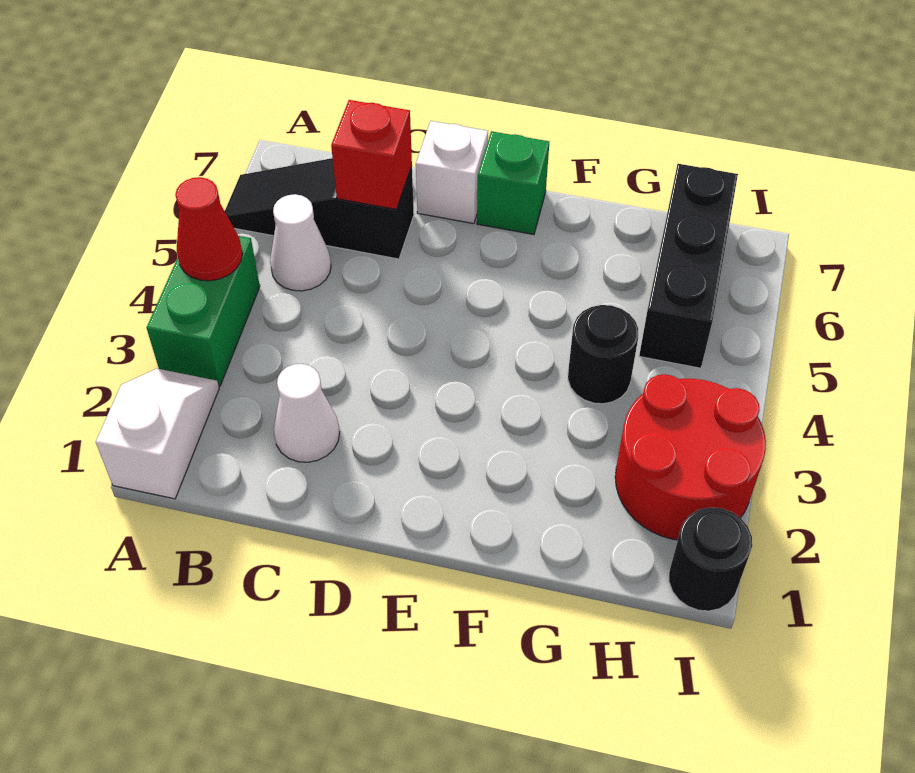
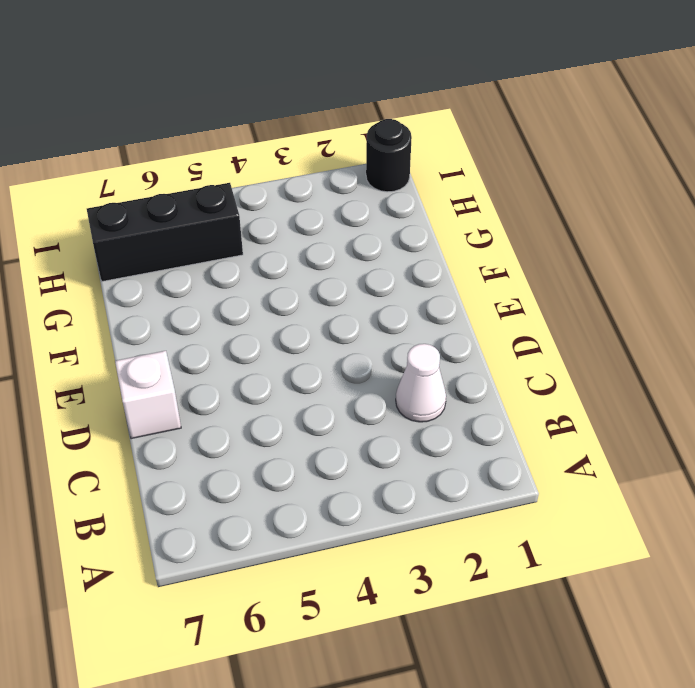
none -> white slope A1:A2 level 1 top 1
none -> green brick A3:A4 level 1
none -> black slope A6:C6 level 1 top C

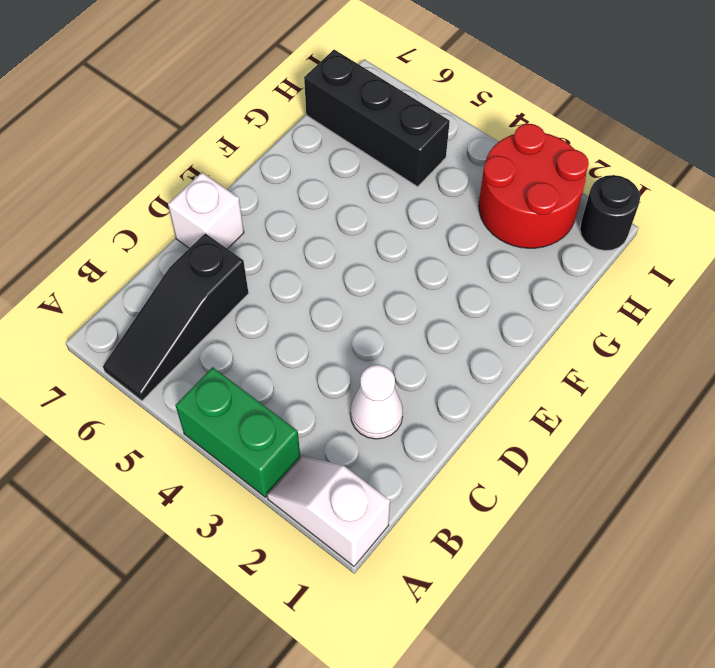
none -> white cone B5 level 1
none -> green brick E7 level 1
none -> black round brick G4 level 1

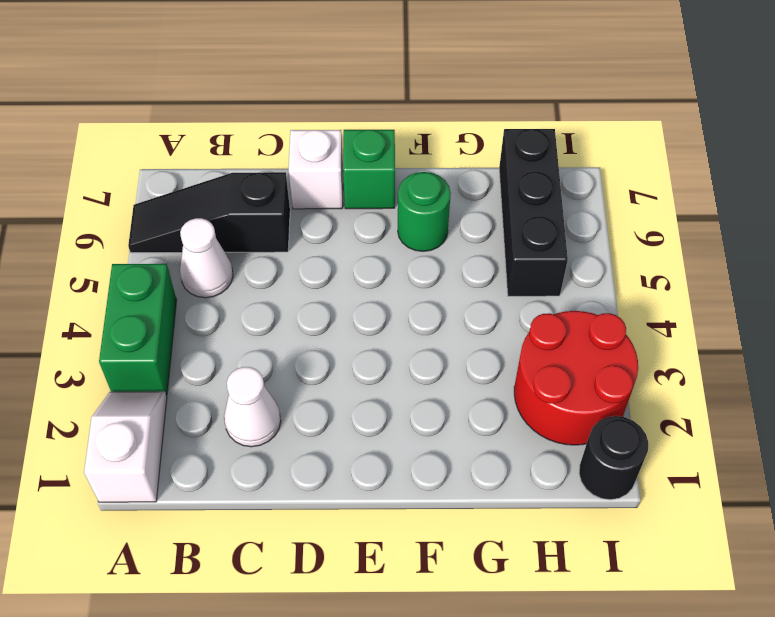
green round brick F6 level 1 -> none
none -> black round brick G4 level 1
none -> red cone A4 level 2
none -> red brick C6 level 2

